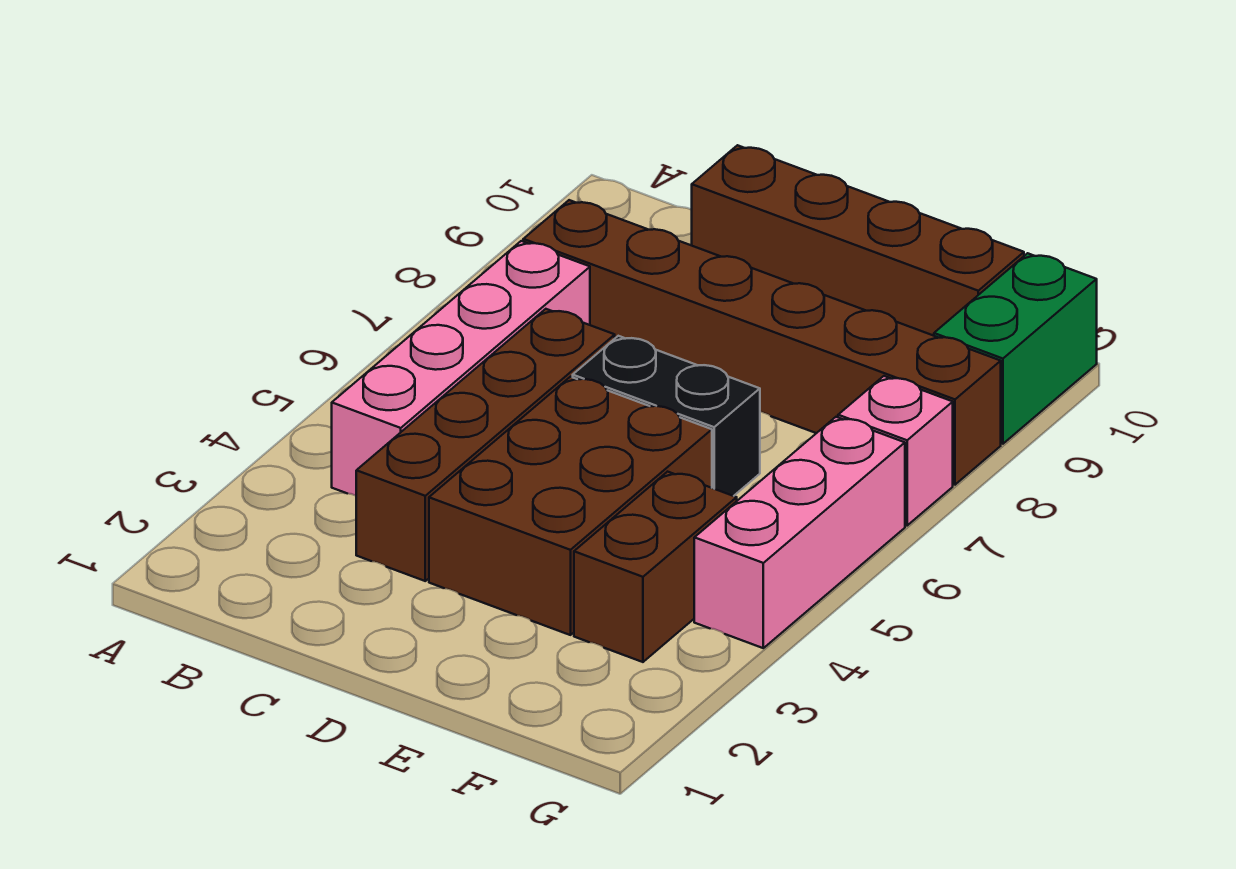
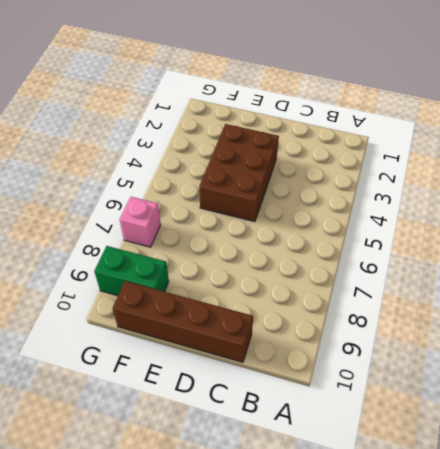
green brick F9:G9 level 1 -> green brick G9:G10 level 1
none -> pink brick B4:B7 level 1
none -> brown brick B8:G8 level 1

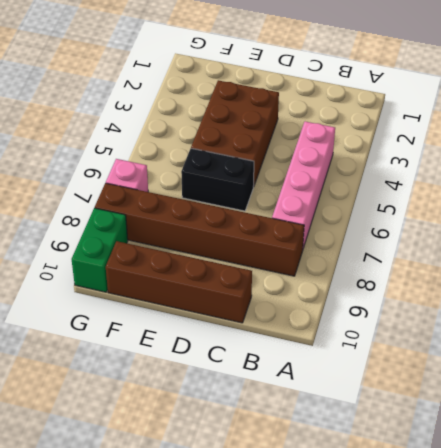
none -> brown brick C3:C6 level 1
none -> brown brick F3:F4 level 1

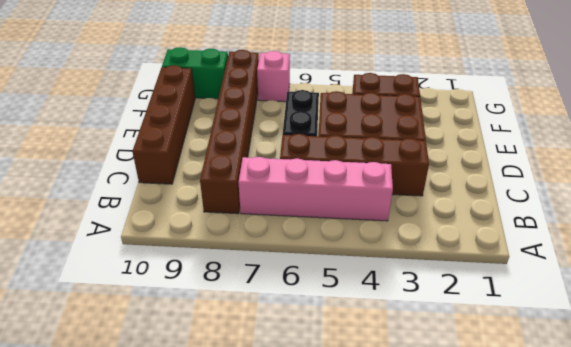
none -> pink brick G4:G6 level 1

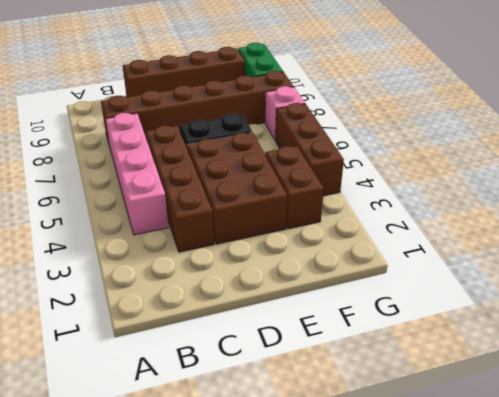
brown brick G4:G6 level 1 -> pink brick G4:G6 level 1

